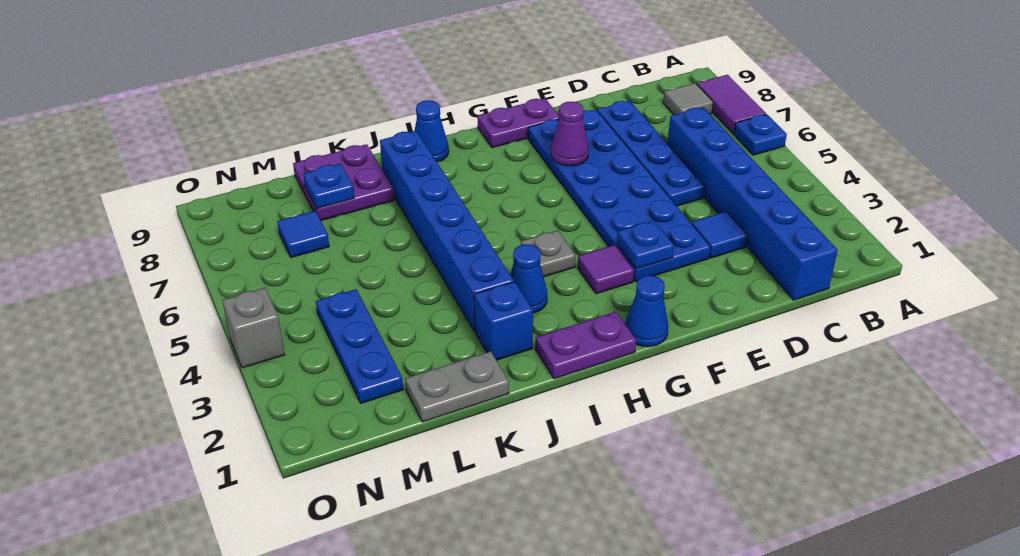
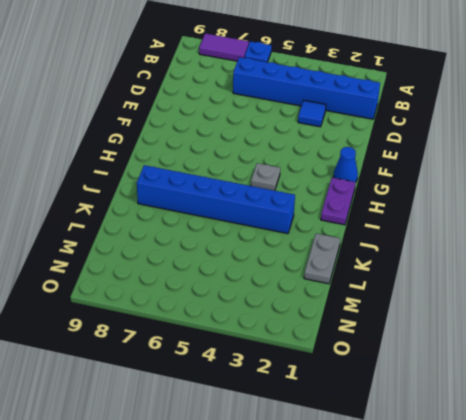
none -> grey tile B8 level 1
none -> blue plate D5:D8 level 1
none -> blue plate E3:F8 level 1

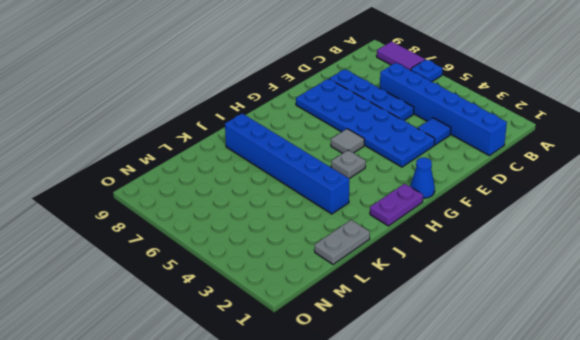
grey tile G5 level 1 -> grey tile B8 level 1
none -> purple plate F9:G9 level 1
none -> purple tile G3 level 1
none -> blue cone I3 level 1

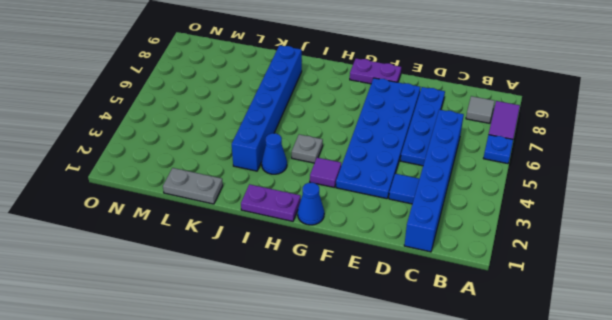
none -> blue cone I9 level 1
none -> blue brick J2 level 1
none -> purple plate K8:L9 level 1

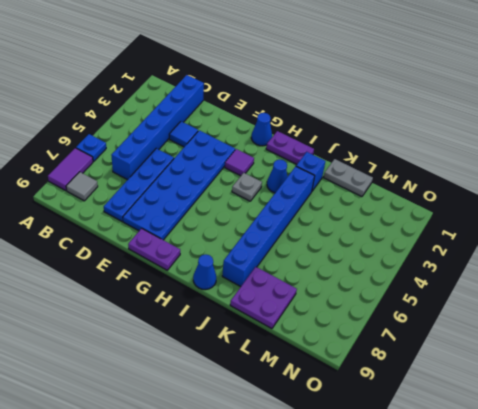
none -> blue plate M2:M4 level 1
none -> blue tile M7 level 1
none -> grey brick O4 level 1

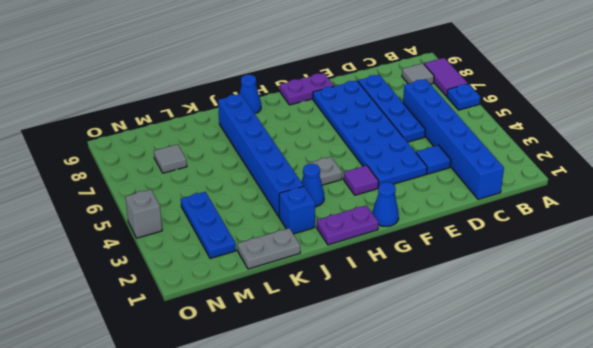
grey tile M7 level 1 -> blue tile M7 level 1
none -> purple plate K8:L9 level 1
none -> blue plate F3 level 2
none -> purple cone F7 level 2

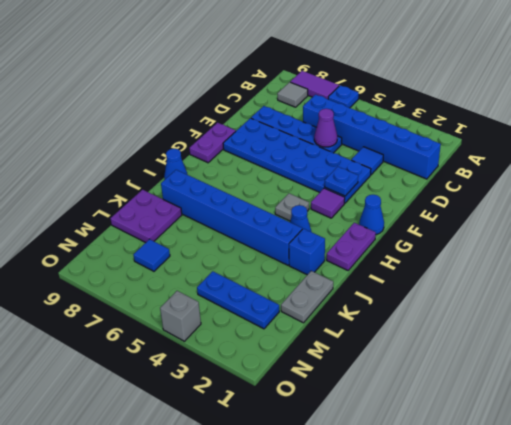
purple cone D5 level 2 -> purple cone F7 level 2
none -> blue plate L8 level 2

